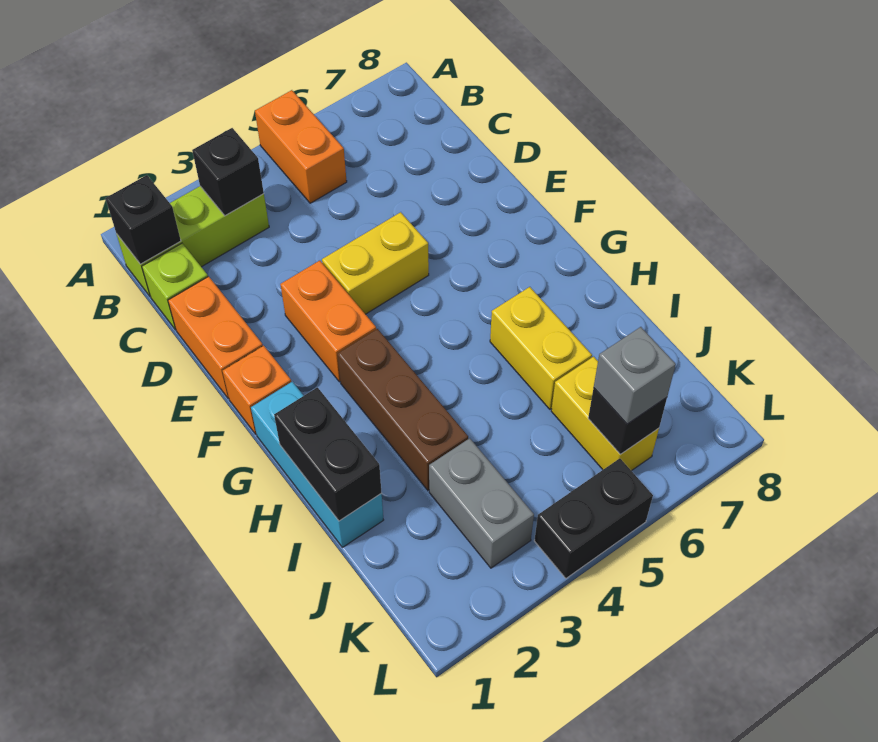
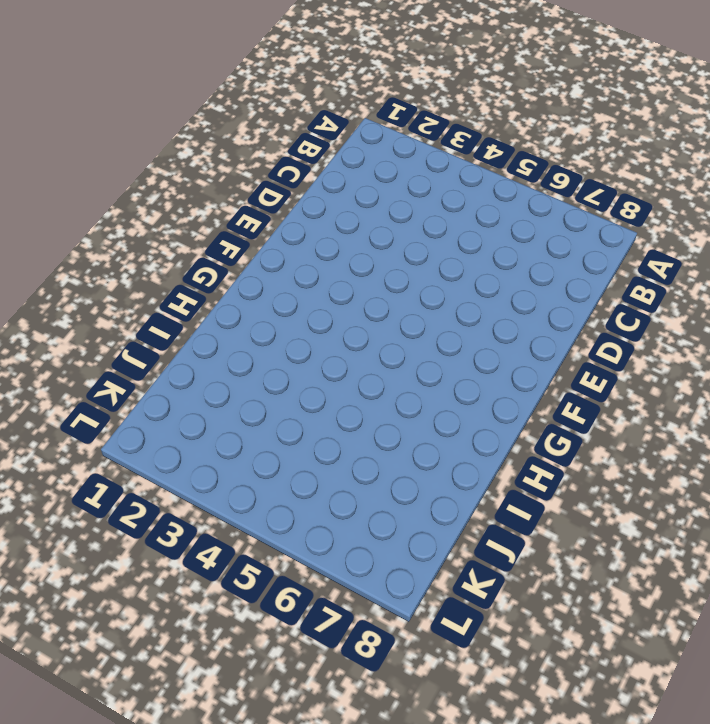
none -> orange brick A5:B5 level 1
none -> lime brick B1:B3 level 1
none -> lime brick C1 level 1

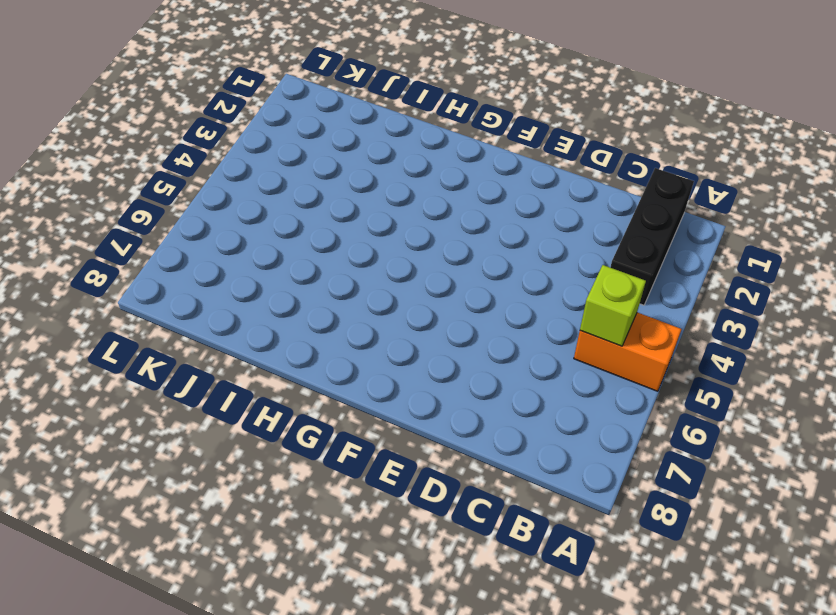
black brick B1:B3 level 1 -> lime brick B1:B3 level 1
lime brick B5 level 2 -> lime brick C1 level 1
none -> orange brick D1:E1 level 1
none -> orange brick E3:F3 level 1
none -> yellow brick E4:E5 level 1

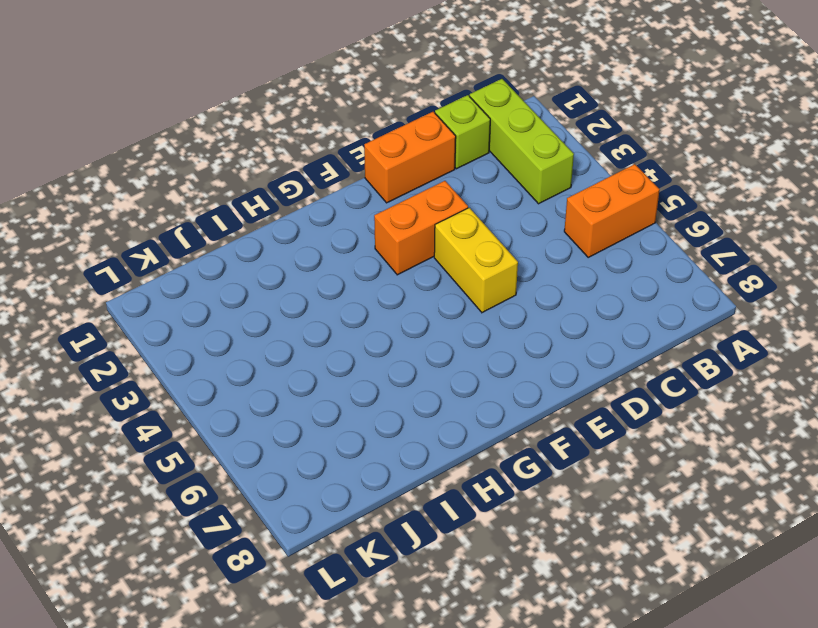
none -> orange brick F1 level 1
none -> cyan brick G1:I1 level 1
none -> brown brick G3:I3 level 1

